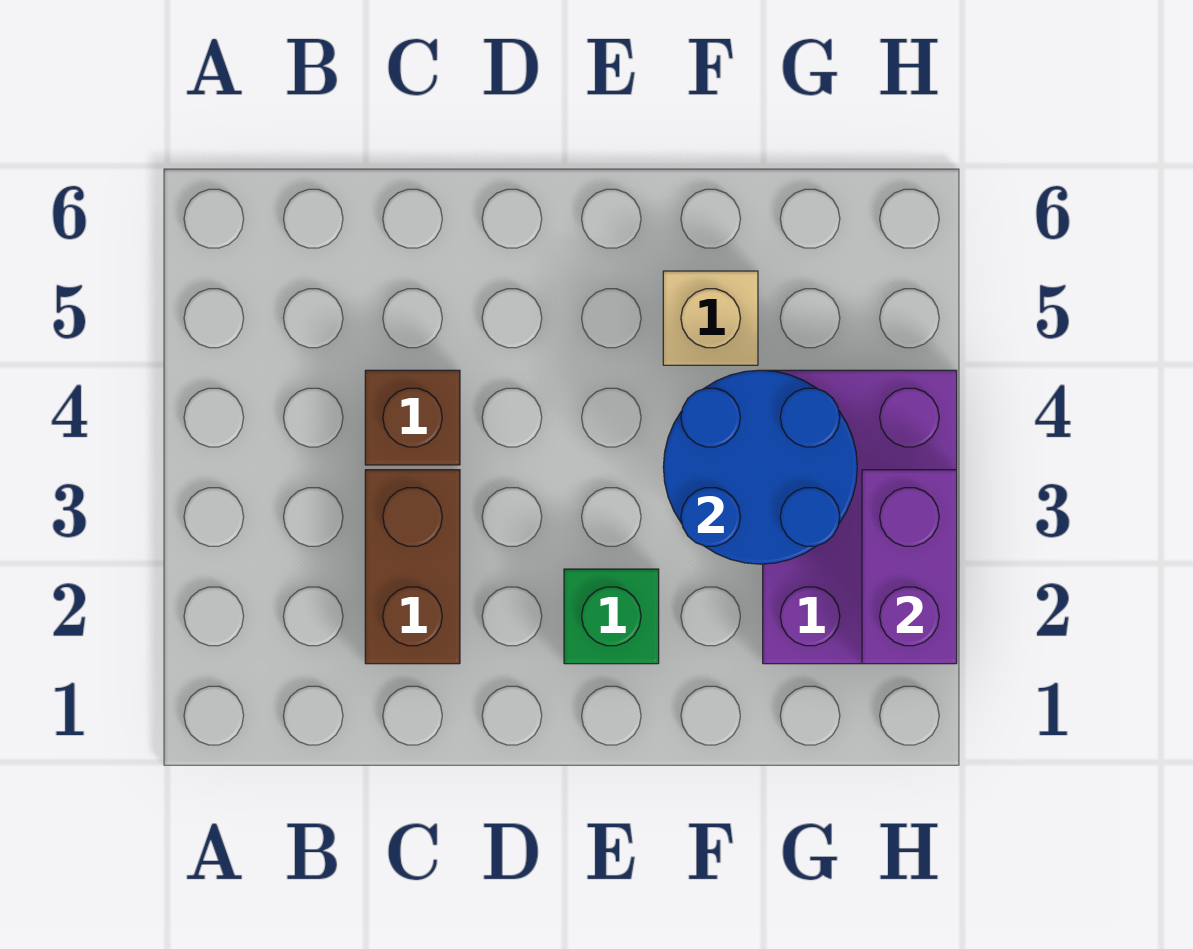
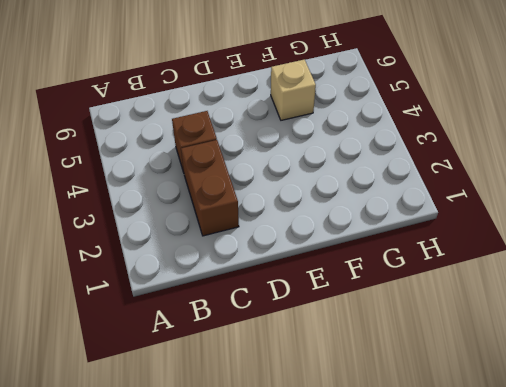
none -> green brick E2 level 1
none -> purple brick G2:H4 level 1

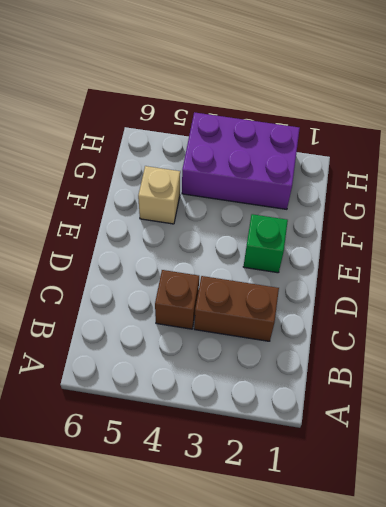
none -> blue round brick F3:G4 level 2
none -> purple brick H2:H3 level 2

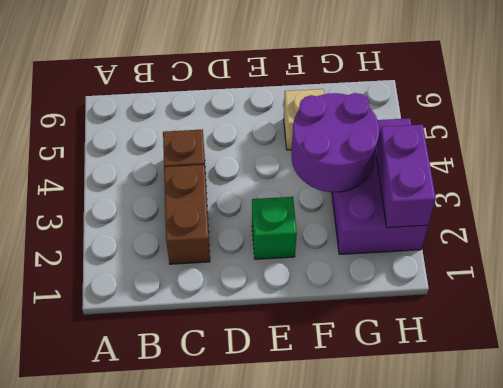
purple round brick F3:G4 level 2 -> blue round brick F3:G4 level 2

